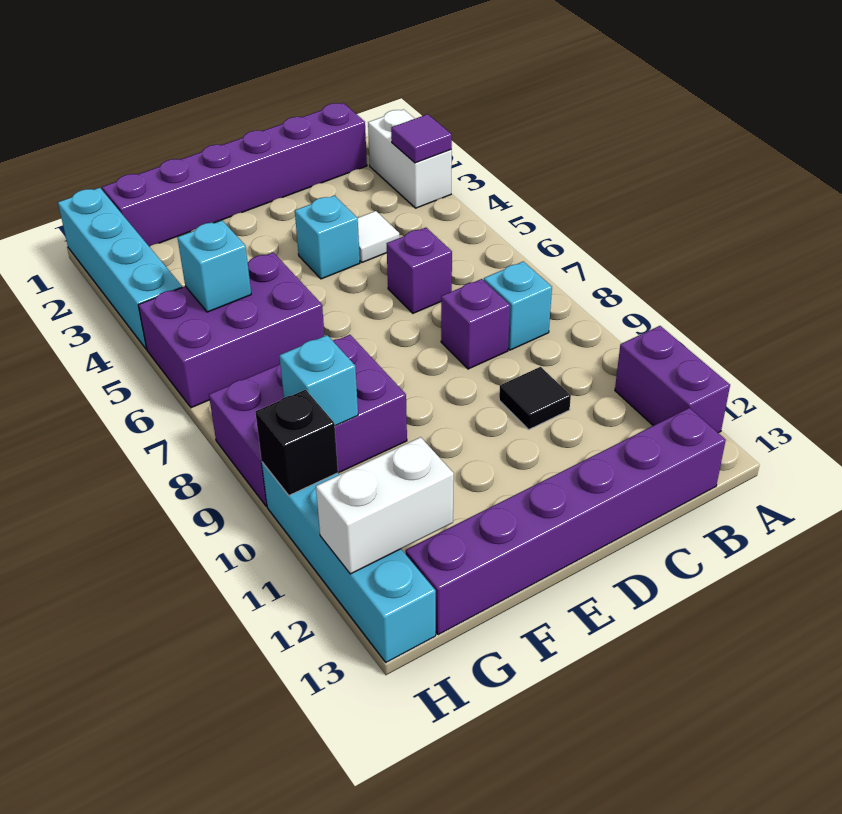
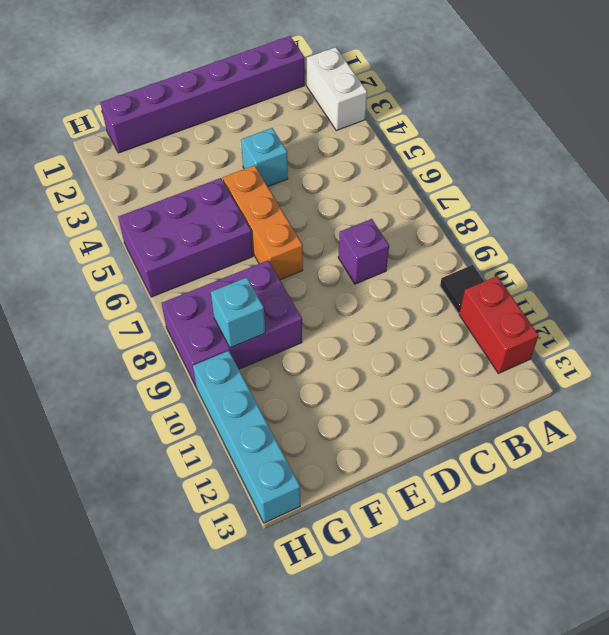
black tile A10 level 1 -> black tile C10 level 1
red brick A11:A12 level 1 -> purple brick A11:A12 level 1
orange brick E5:E7 level 1 -> none
none -> cyan brick B8 level 1
none -> purple brick B13:G13 level 1
none -> white tile C4 level 1

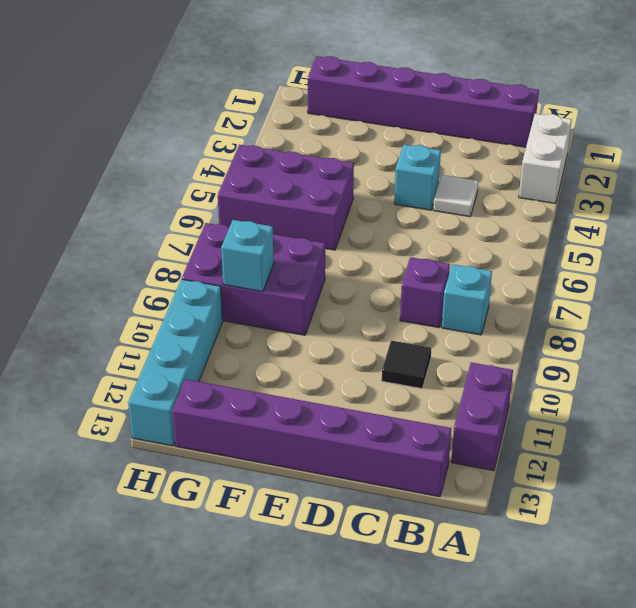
none -> purple brick C6 level 1
none -> cyan brick H1:H4 level 1
none -> purple tile A3 level 2

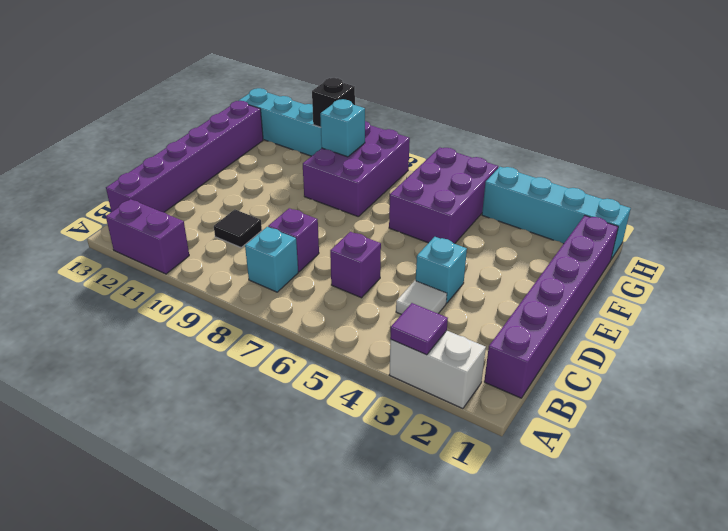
none -> cyan brick G5 level 2
none -> white brick G12:H12 level 2

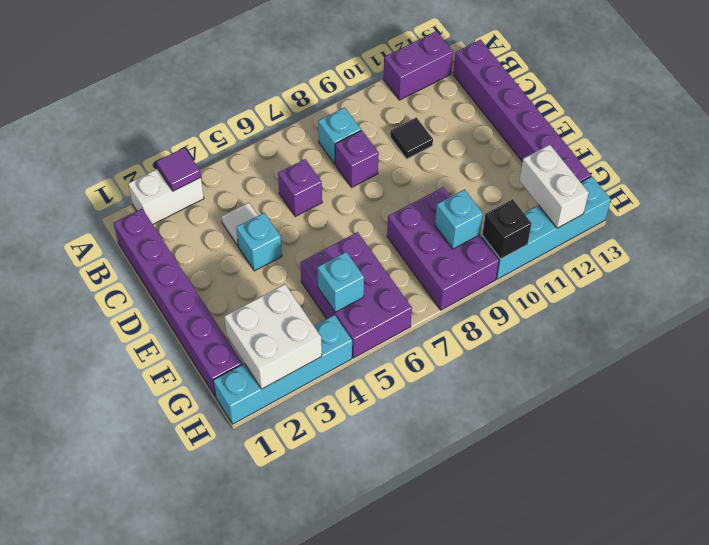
white brick G2:H3 level 2 -> none

